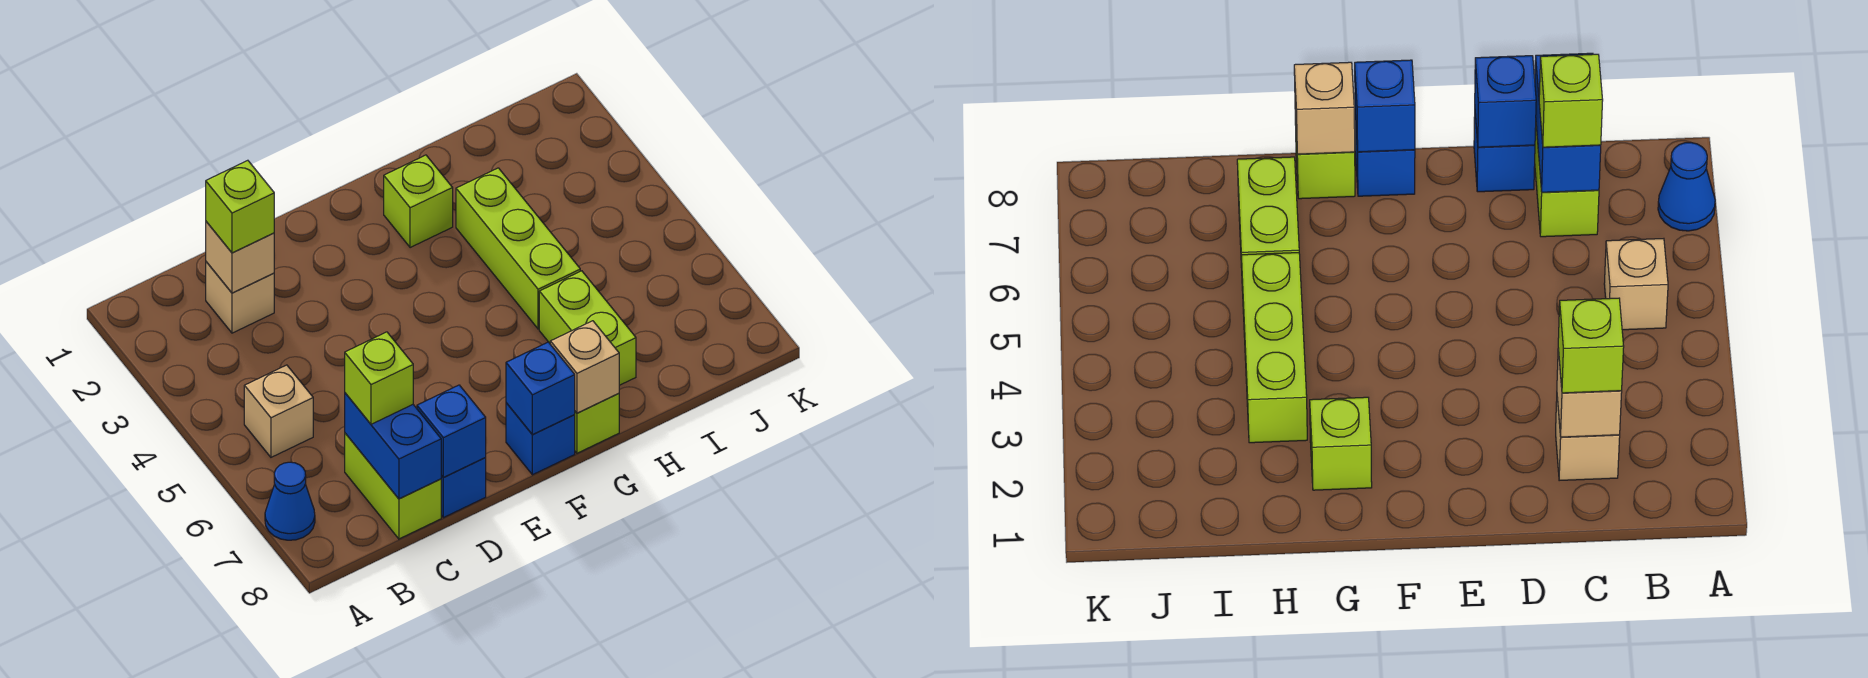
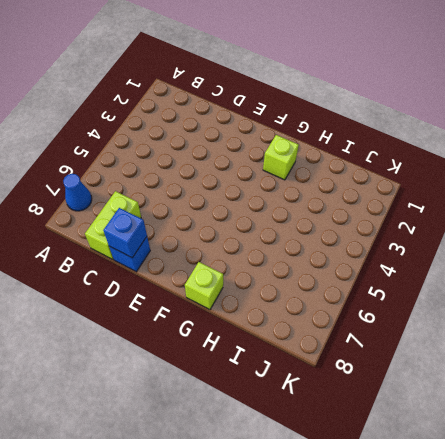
none -> tan brick B5 level 1
none -> tan brick C2 level 1
none -> blue brick F8 level 1

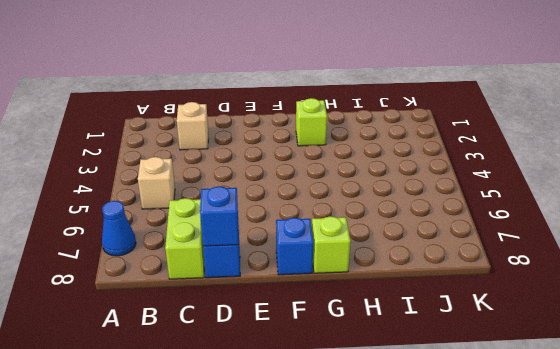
none -> lime brick H3:H5 level 1
none -> lime brick H6:H7 level 1
none -> tan brick C2 level 2

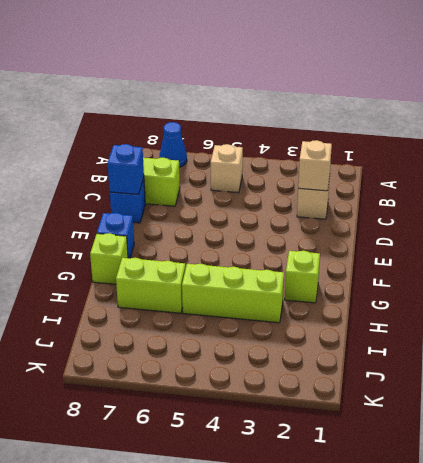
none -> blue brick C7:C8 level 2
none -> blue brick F8 level 2
none -> tan brick G8 level 2

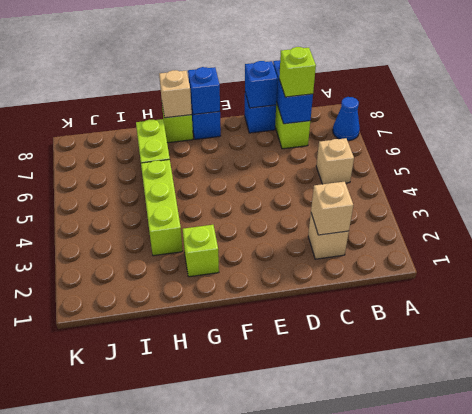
none -> lime brick C2 level 3

